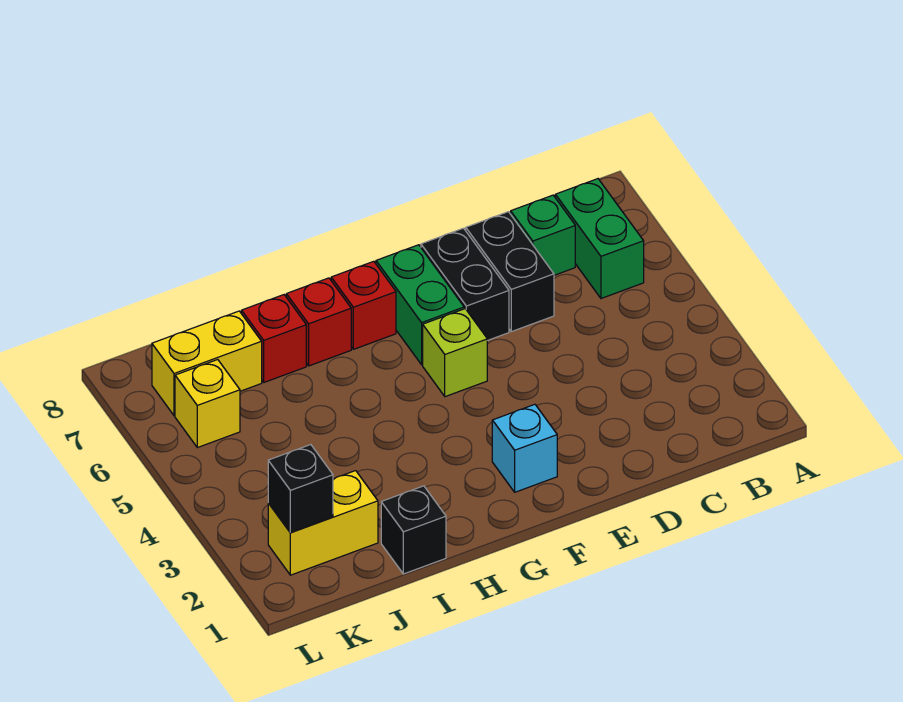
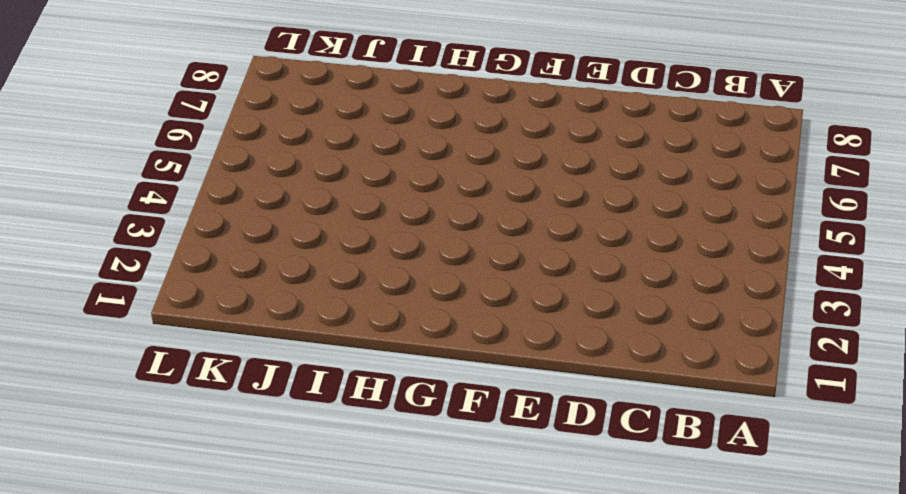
none -> green brick B6:B7 level 1
none -> green brick C7 level 1
none -> black brick D6:D7 level 1

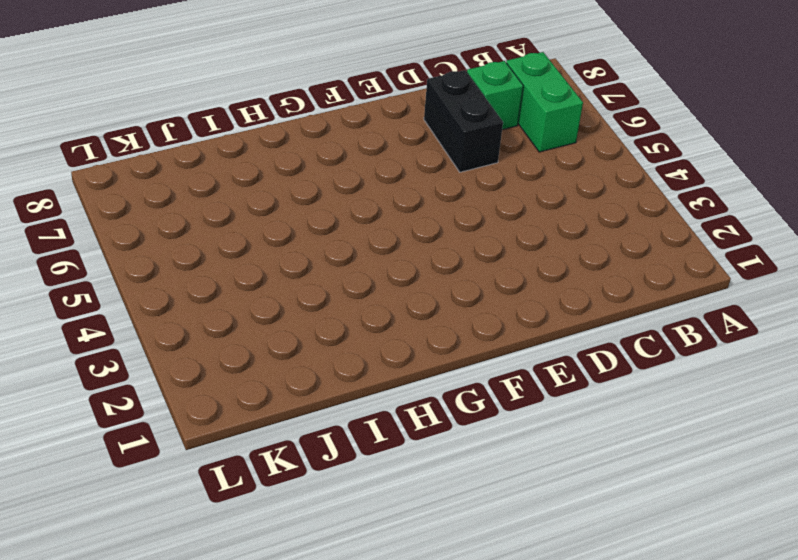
none -> black brick E6:E7 level 1
none -> cyan brick F2 level 1
none -> lime brick F5 level 1

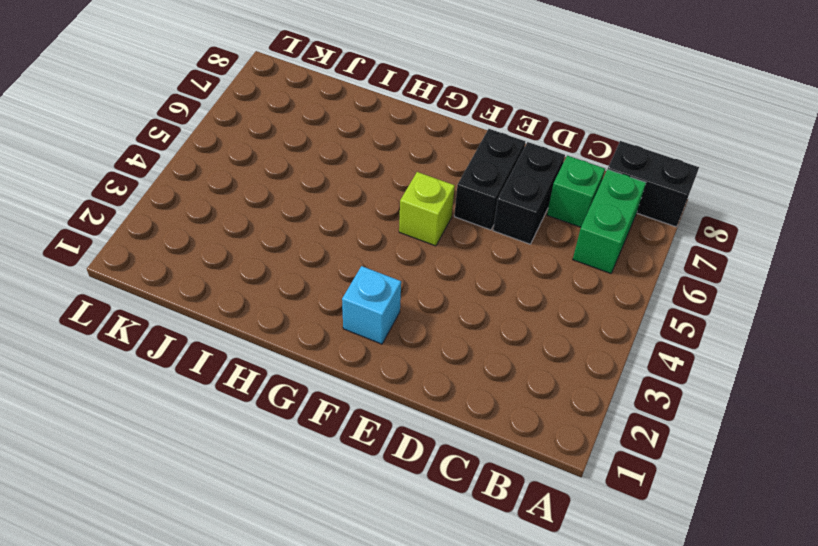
black brick A8:B8 level 1 -> none
none -> green brick F6:F7 level 1
none -> red brick G7 level 1
none -> red brick H7 level 1

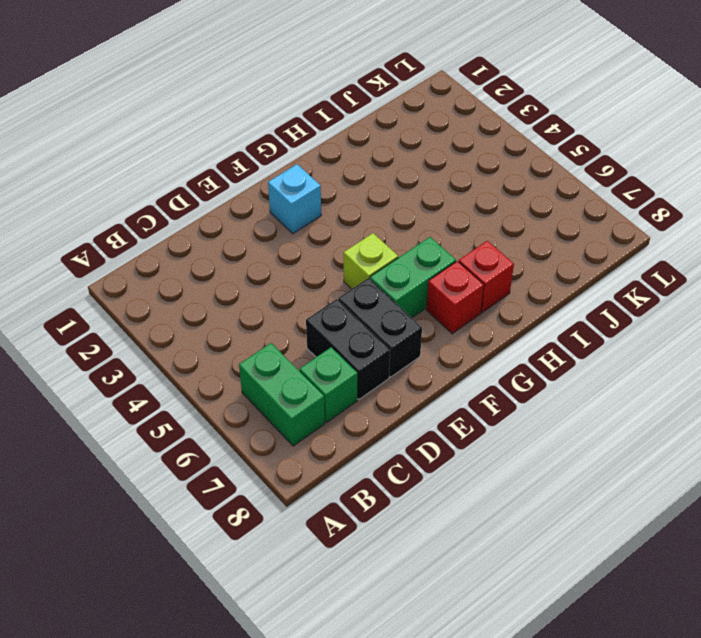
green brick F6:G6 level 1 -> green brick F6:F7 level 1
none -> black brick I1 level 1
none -> red brick I7 level 1
none -> yellow brick J2:K2 level 1

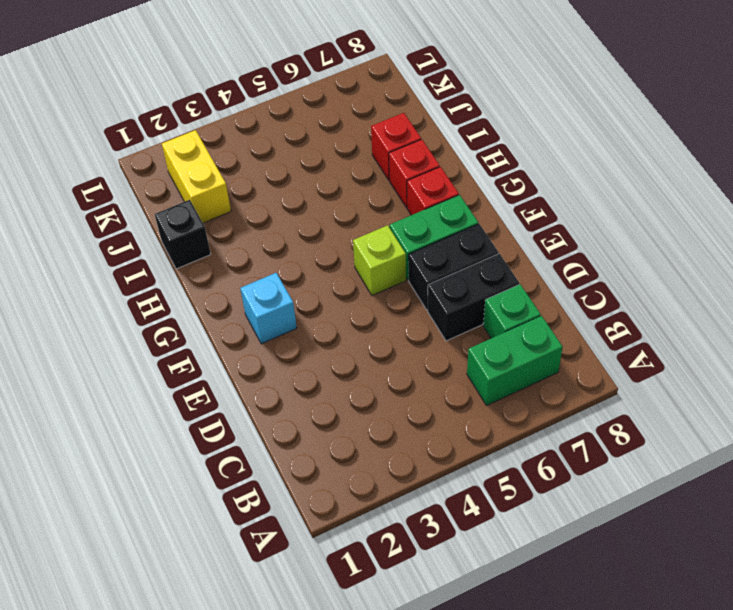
none -> yellow brick J7:K7 level 1
none -> yellow brick K6 level 1
none -> black brick K2 level 2

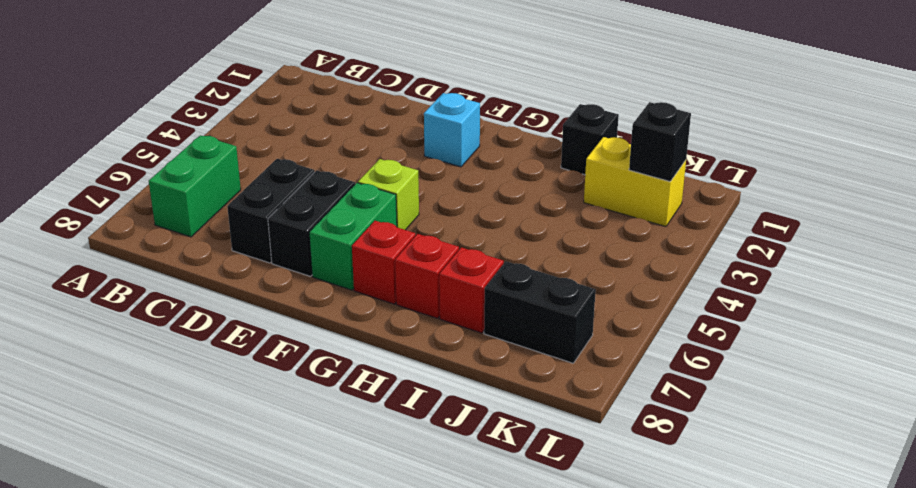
black brick J7:K7 level 1 -> yellow brick J7:K7 level 1
none -> green brick C7 level 1
none -> yellow brick K6 level 1

